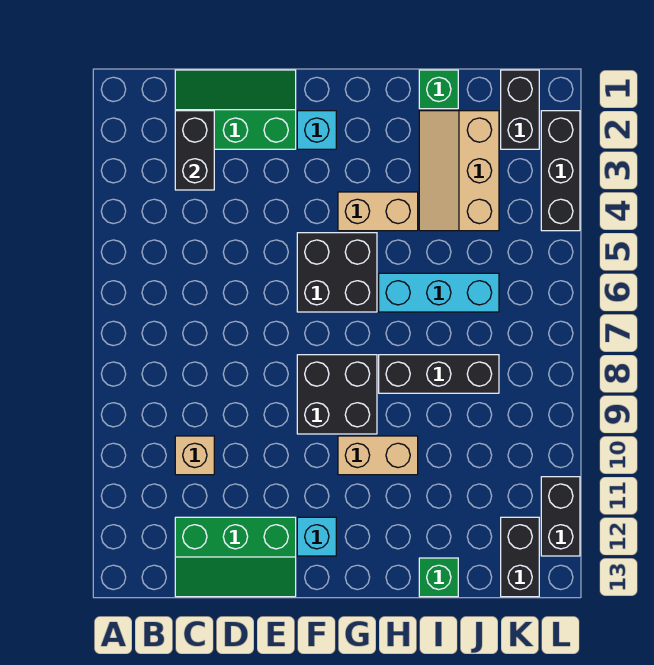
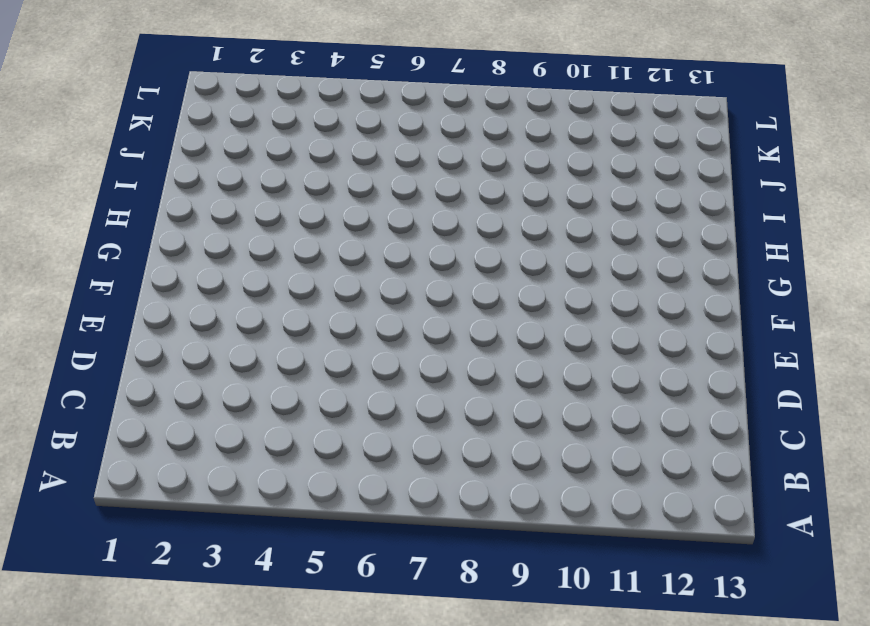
none -> green slope C1:E2 level 1 top 2
none -> tan brick C10 level 1
none -> green slope C12:E13 level 1 top 12

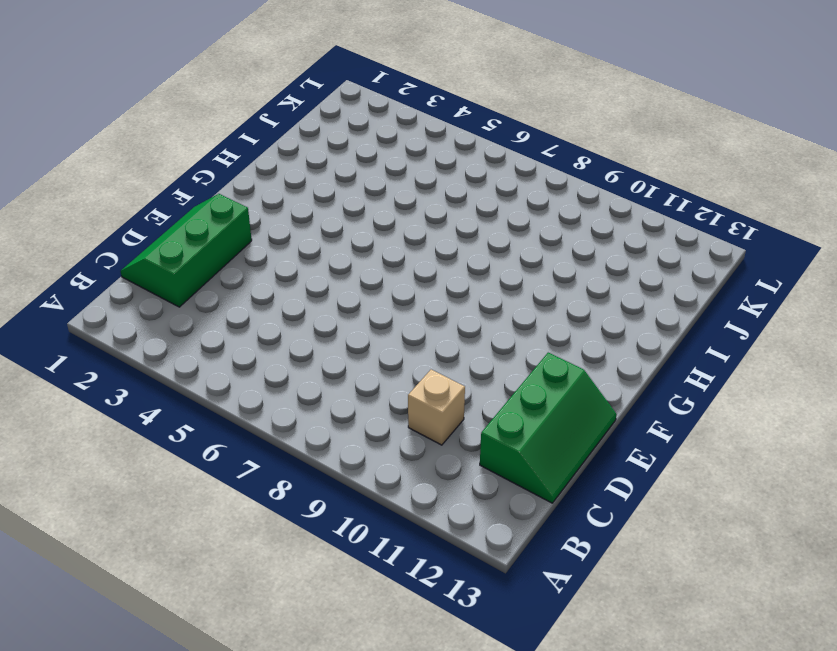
none -> cyan brick F2 level 1
none -> black brick F5:G6 level 1
none -> black brick F8:G9 level 1

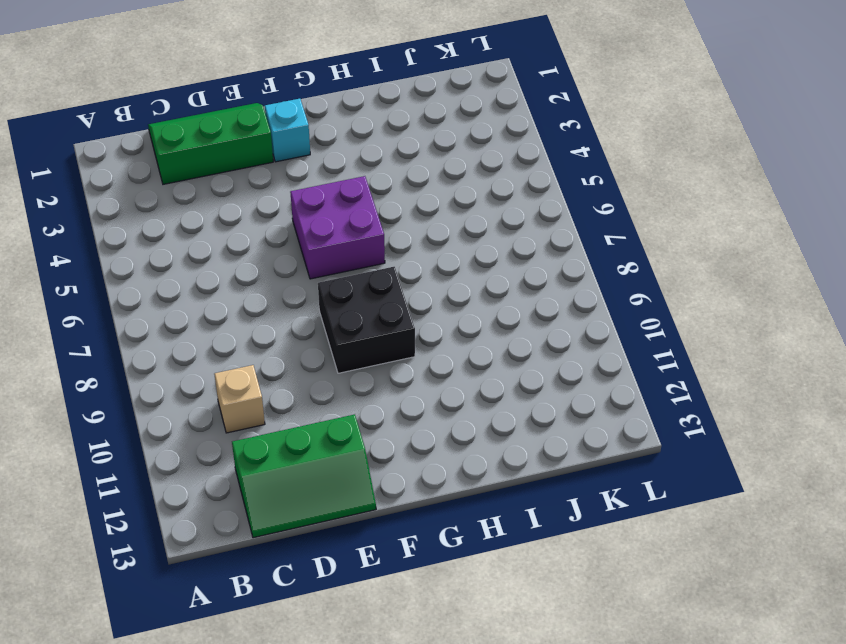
purple brick F5:G6 level 1 -> black brick F5:G6 level 1
none -> cyan brick F12 level 1
none -> tan brick G4:H4 level 1
none -> tan brick G10:H10 level 1

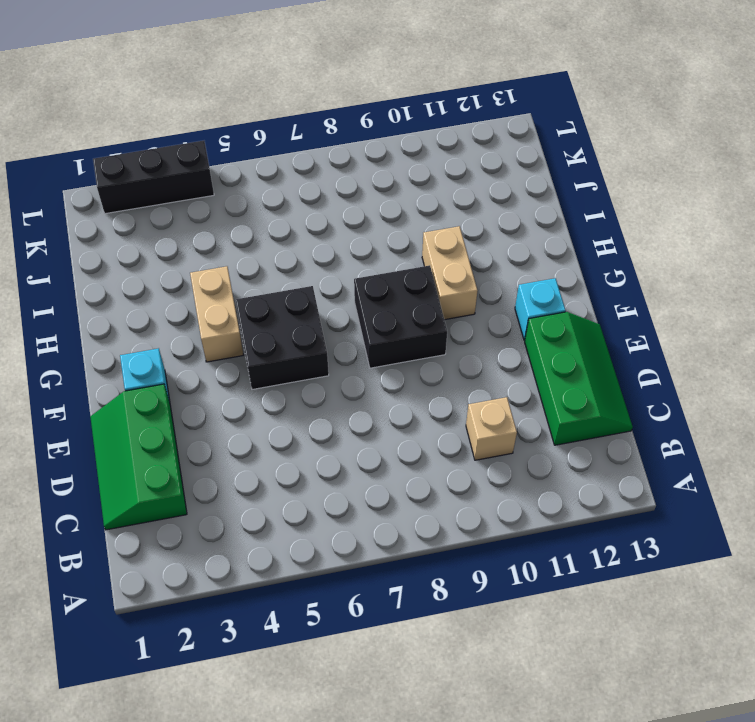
none -> cyan brick H6:J6 level 1
none -> black brick H8:J8 level 1
none -> green brick I1 level 1

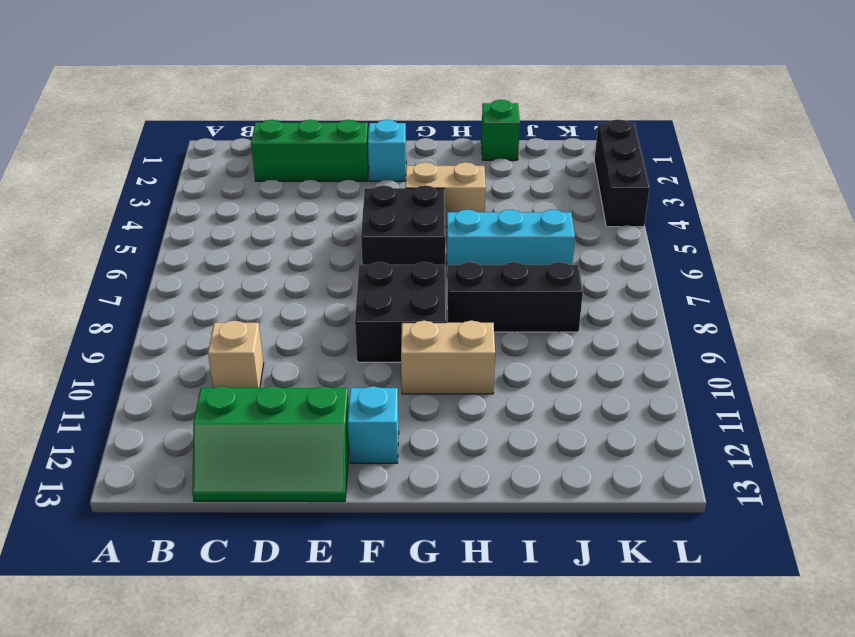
none -> tan slope I2:J4 level 1 top J
none -> green brick I13 level 1
none -> black brick K1:K2 level 1

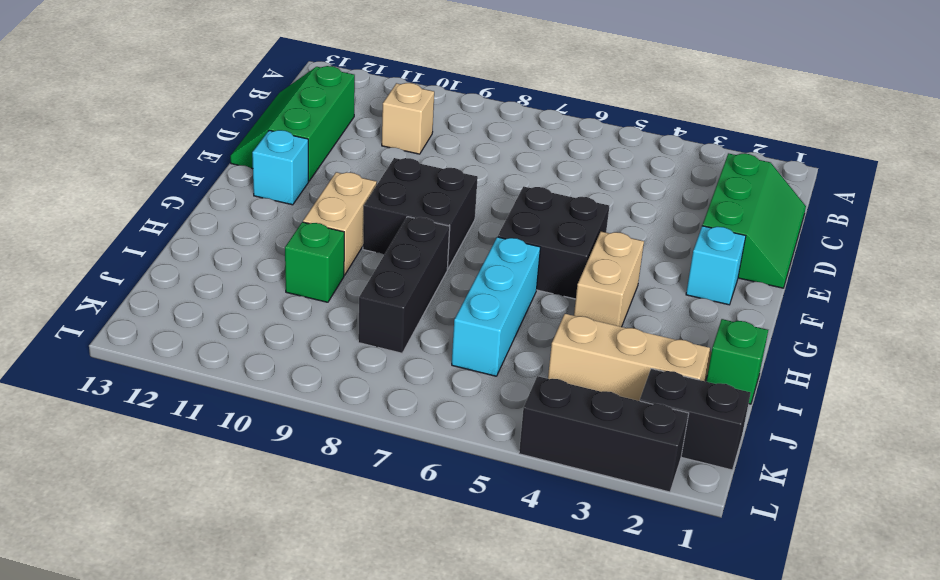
green brick I10 level 1 -> green brick I13 level 1
none -> black brick K12:K13 level 1
none -> black brick L11:L12 level 1
none -> black brick C2:C3 level 2

